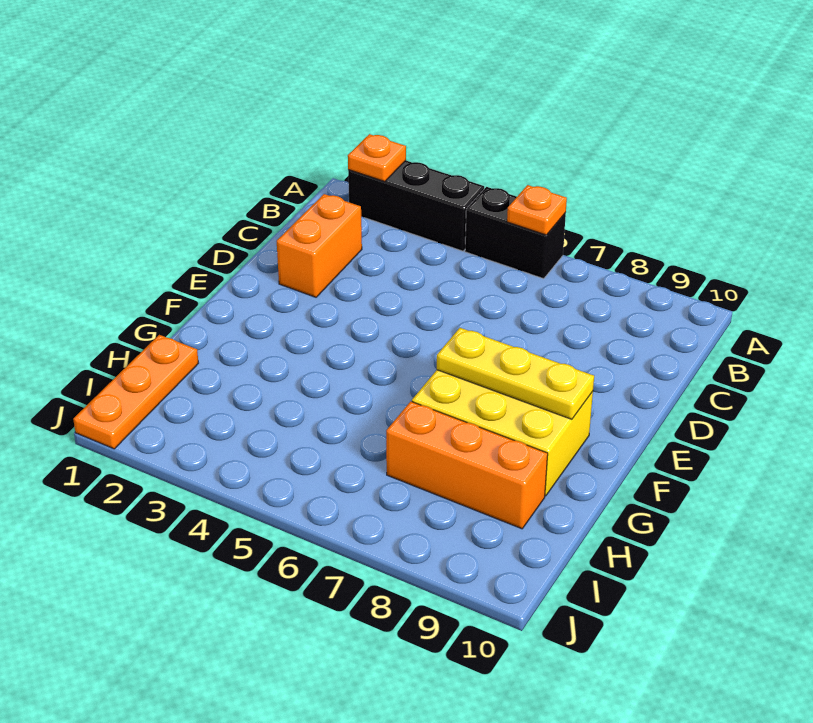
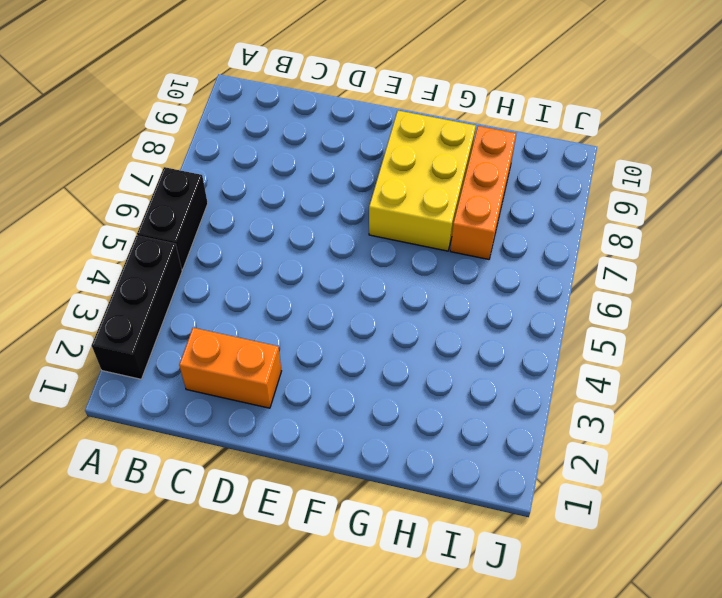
none -> orange plate H1:J1 level 1
none -> orange plate A2 level 2

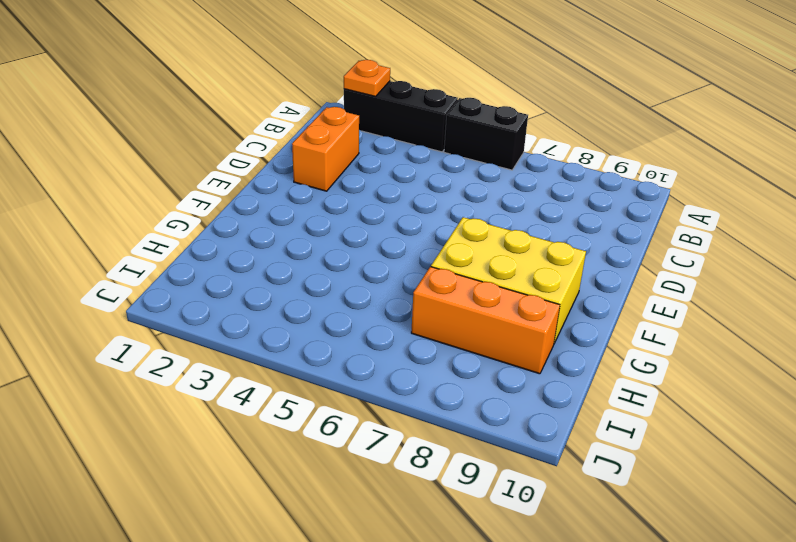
none -> orange plate H1:J1 level 1
none -> orange plate A6 level 2

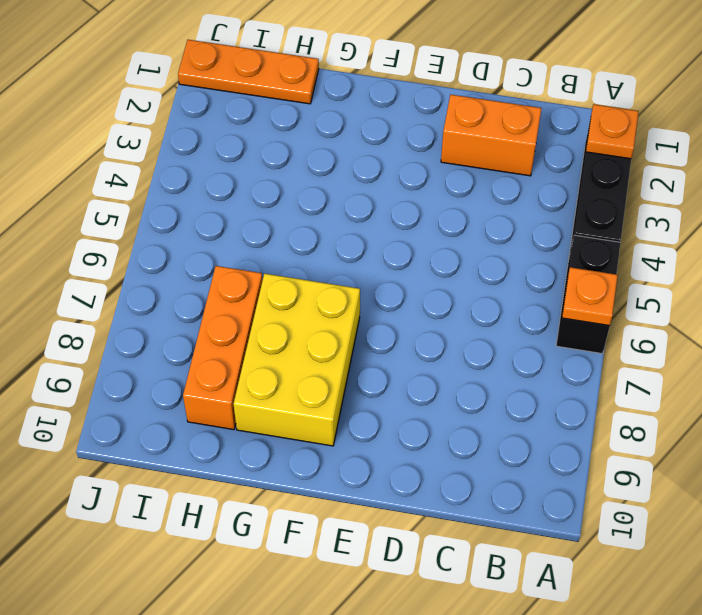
none -> yellow plate F7:F9 level 2

